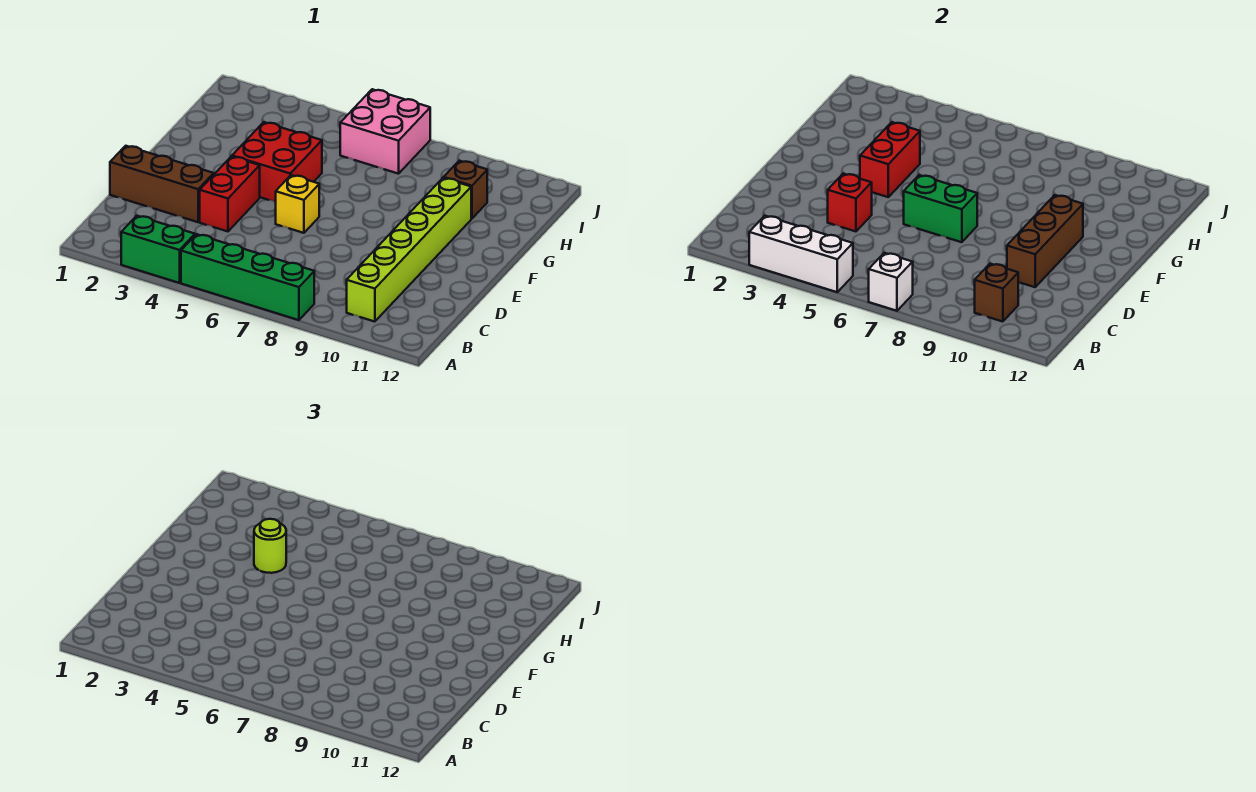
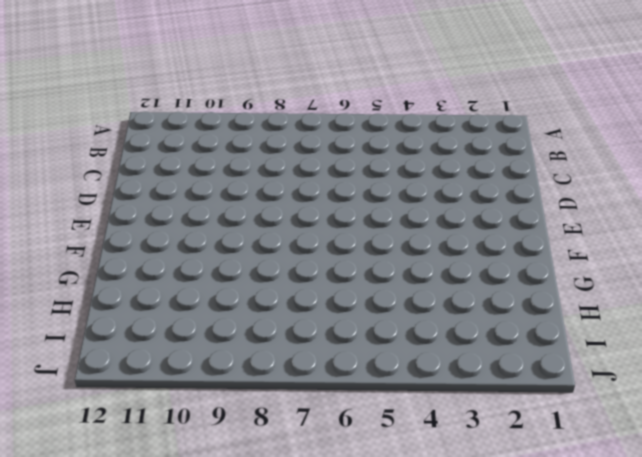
none -> green brick A3:A4 level 1
none -> green brick A5:A8 level 1
none -> lime brick B10:G10 level 1

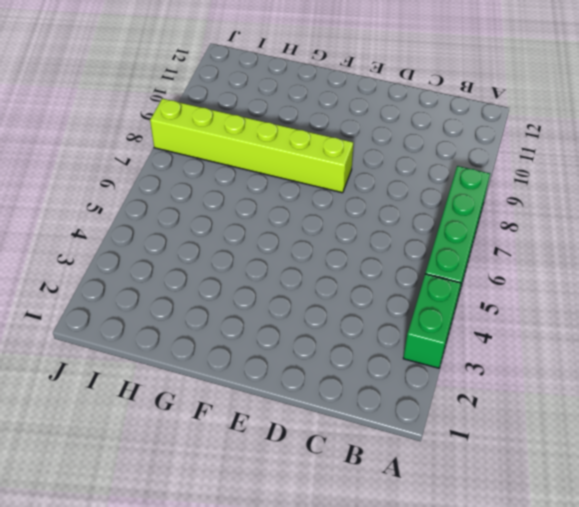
lime brick E8:J8 level 1 -> lime brick B10:G10 level 1
none -> brown brick D1:D3 level 1
none -> red brick D4:E4 level 1
none -> yellow brick E6 level 1

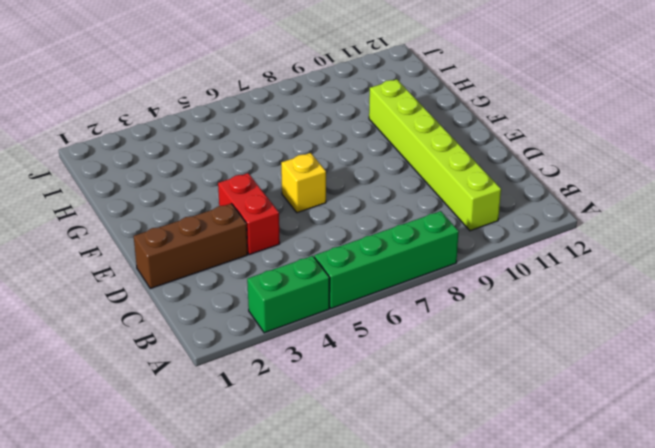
none -> red brick F4:G5 level 1
none -> brown brick H10 level 1
none -> pink brick I6:J7 level 1

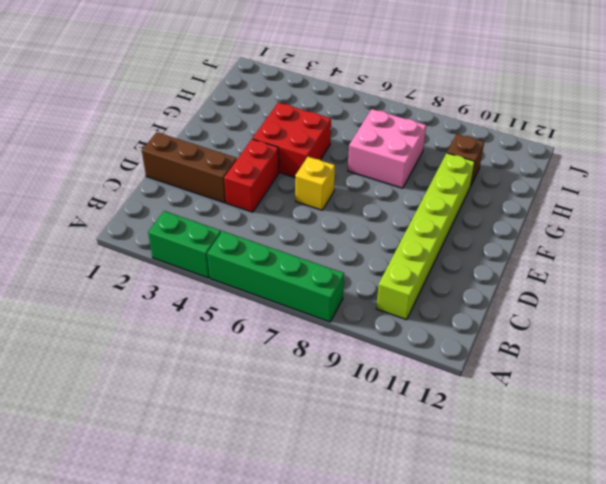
pink brick G7:H8 level 1 -> pink brick I6:J7 level 1
none -> white brick A3:A5 level 2
none -> white brick A7 level 2
none -> brown brick B10 level 2

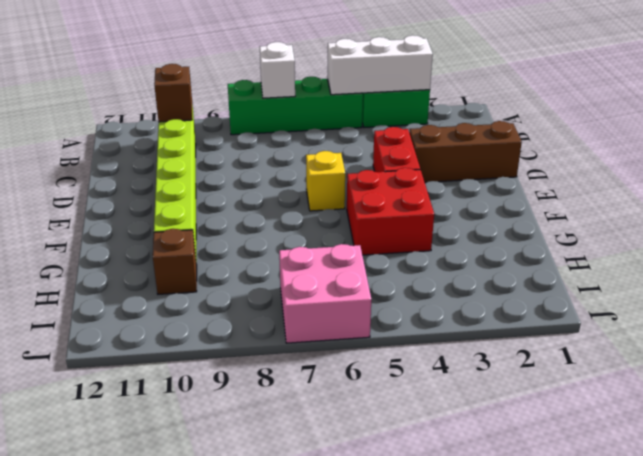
none -> red brick D4 level 2
none -> brown brick D10:F10 level 2
none -> green brick E6:E7 level 2

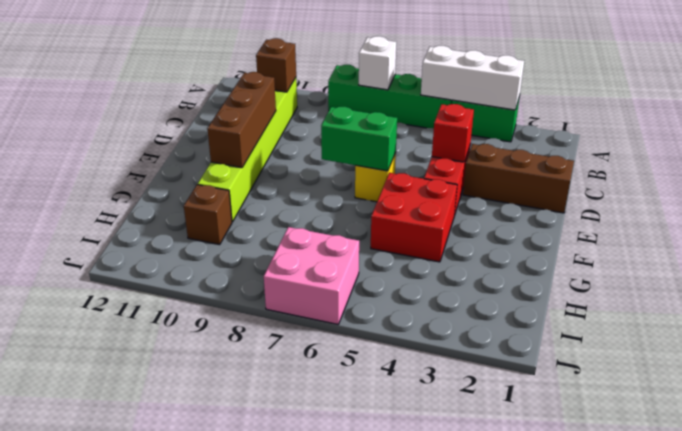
none -> red brick F4:G4 level 2
none -> lime round brick G4 level 3

